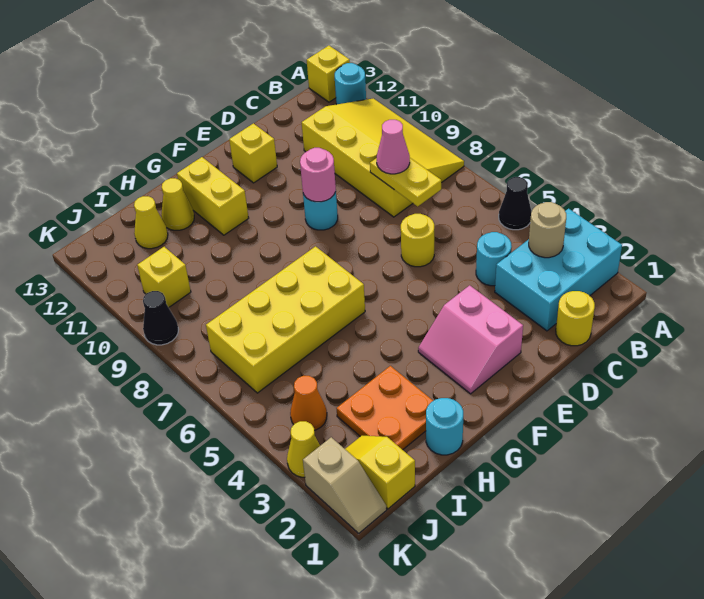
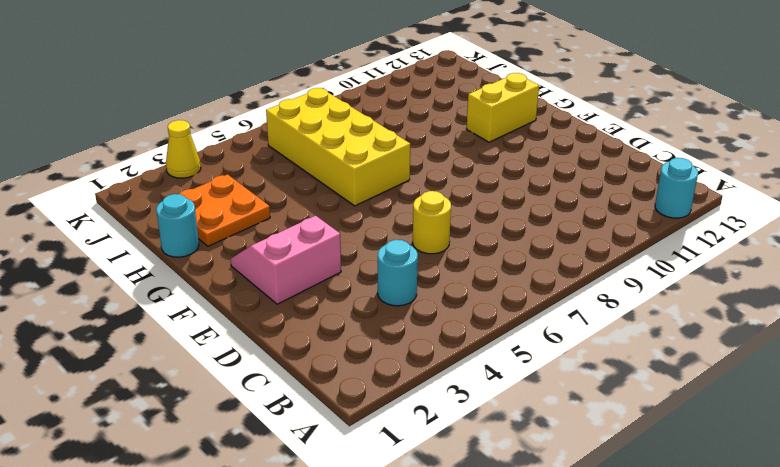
none -> cyan brick A2:C3 level 1
none -> black cone A5 level 1
none -> yellow slope A8:C11 level 1 top C

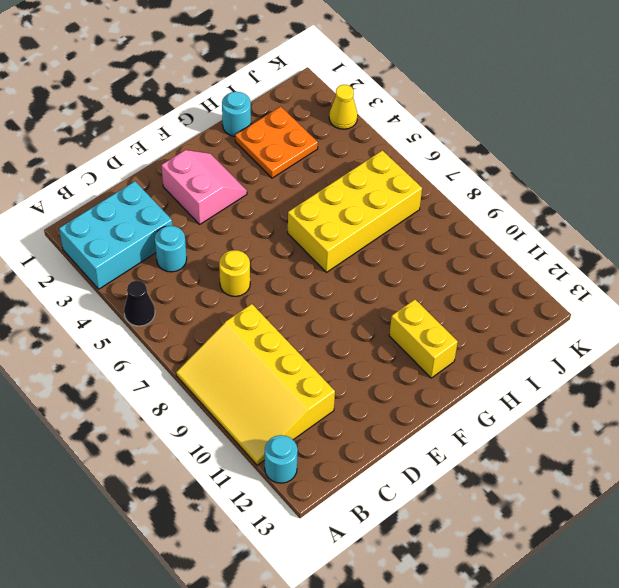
none -> yellow brick A13 level 1
none -> yellow round brick C1 level 1
none -> cyan round brick E9 level 1

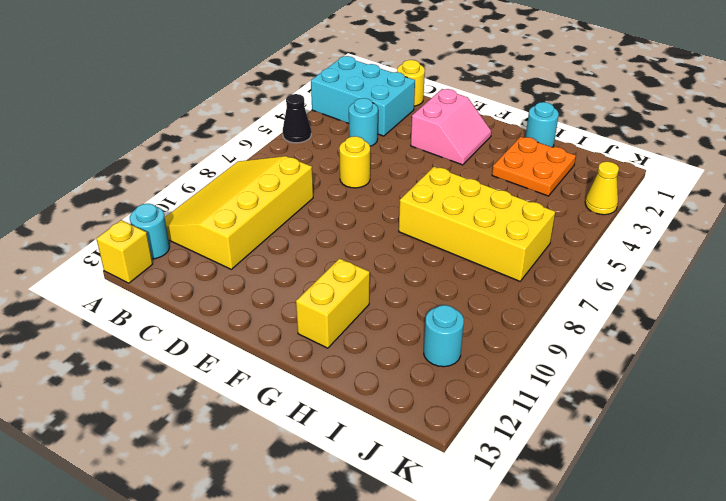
cyan round brick J11 level 1 -> cyan round brick E9 level 1
none -> yellow brick E12 level 1
none -> yellow cone H12 level 1
none -> yellow cone I12 level 1

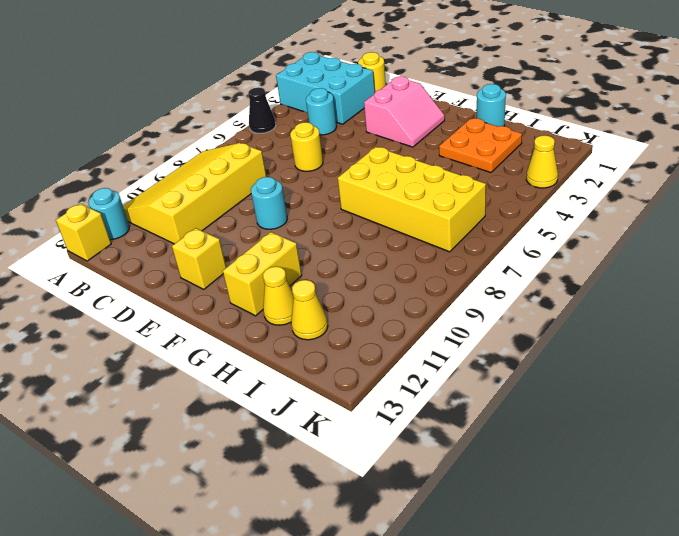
none -> yellow slope J1:J2 level 1 top 1
none -> orange cone J4 level 1
none -> yellow brick J10 level 1

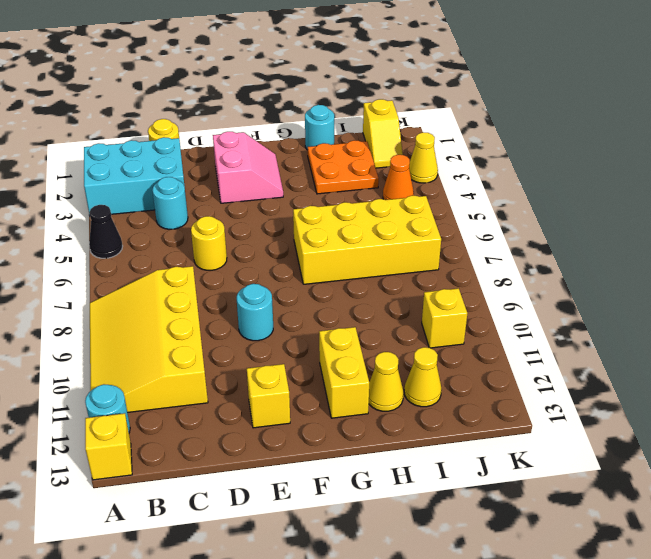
none -> tan slope K1:K2 level 1 top 2
none -> black cone K9 level 1
none -> tan round brick B3 level 2

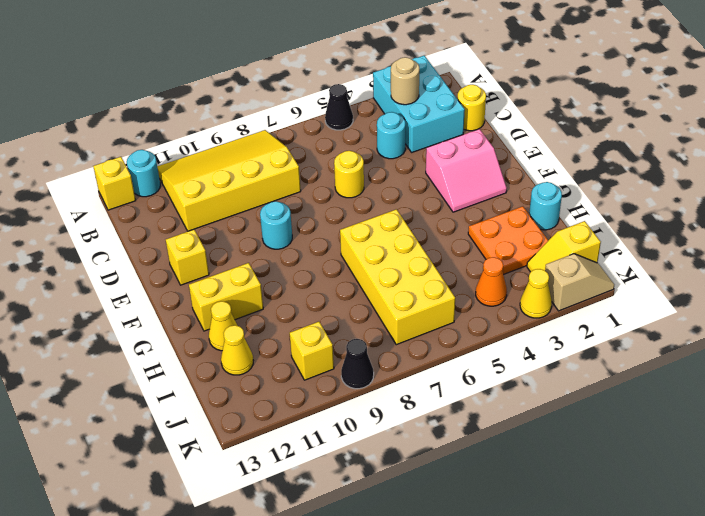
none -> yellow plate C7:C8 level 2
none -> pink round brick E9 level 2
none -> pink cone C8 level 3

